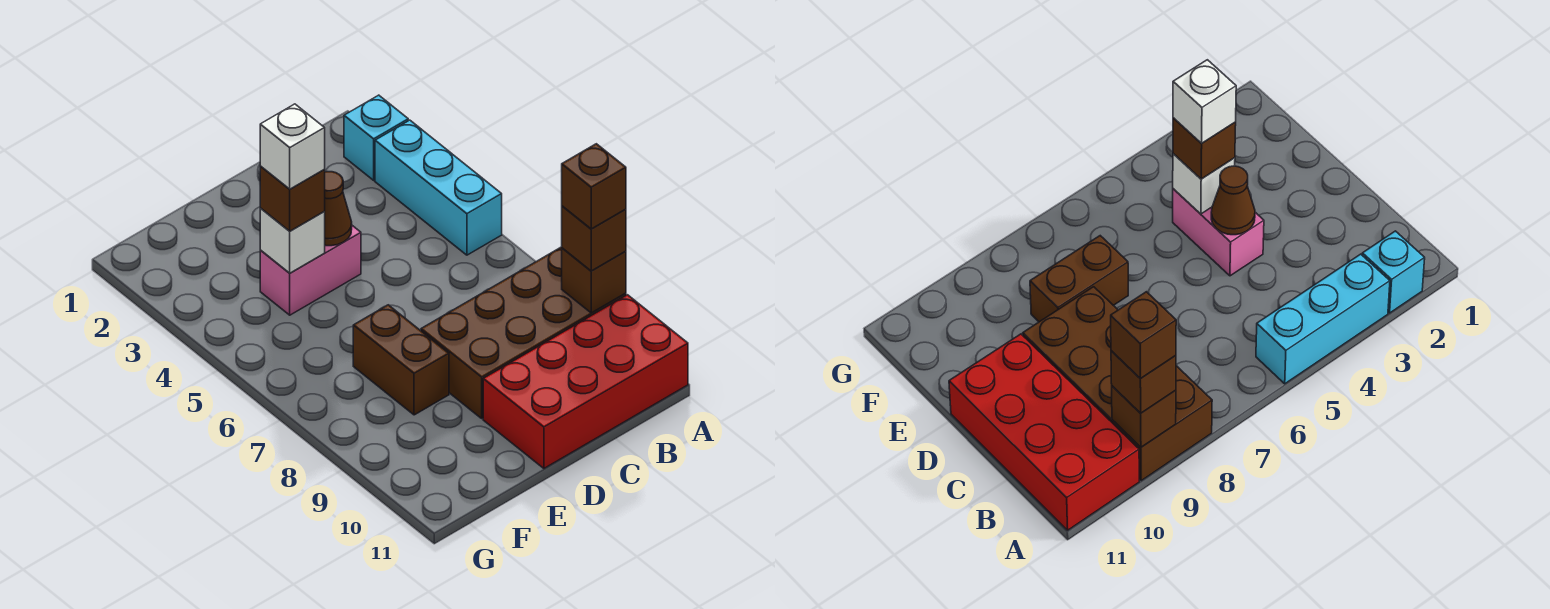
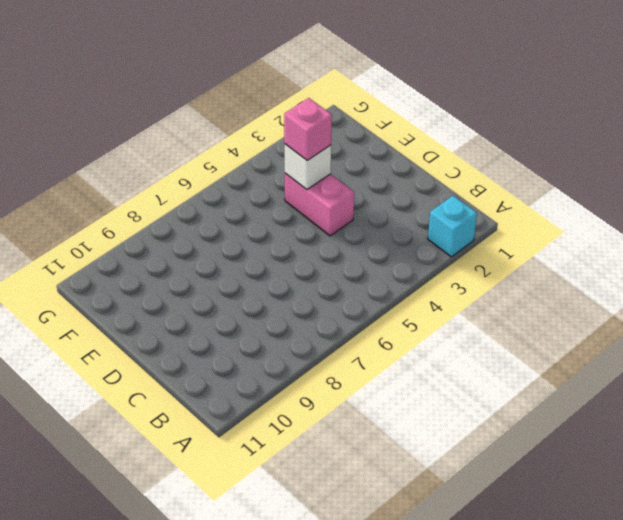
pink brick E4 level 3 -> brown brick E4 level 3
none -> cyan brick A3:A5 level 1
none -> brown brick A8:D9 level 1
none -> red brick A10:D11 level 1

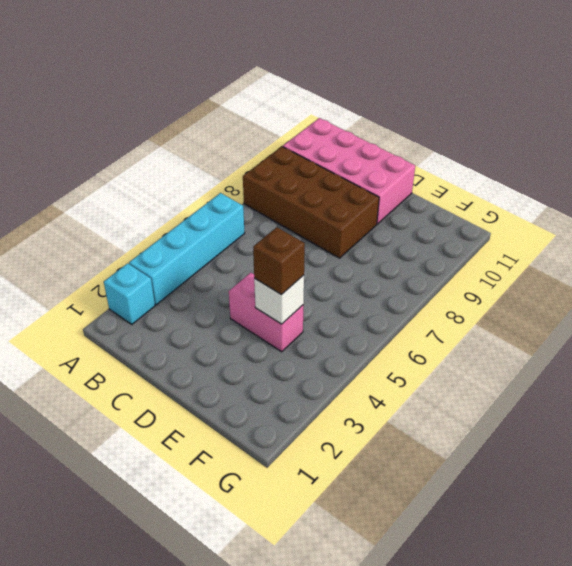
cyan brick A3:A6 level 1 -> cyan brick A3:A5 level 1
pink brick A10:D11 level 1 -> red brick A10:D11 level 1
none -> brown brick E7:E8 level 1
none -> brown brick A9 level 2
none -> brown cone D4 level 2

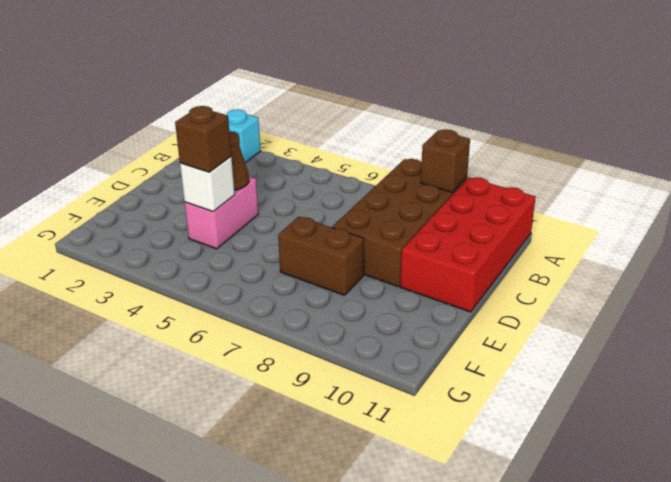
none -> cyan brick A3:A5 level 1
none -> brown brick A9 level 3
none -> brown brick A9 level 4

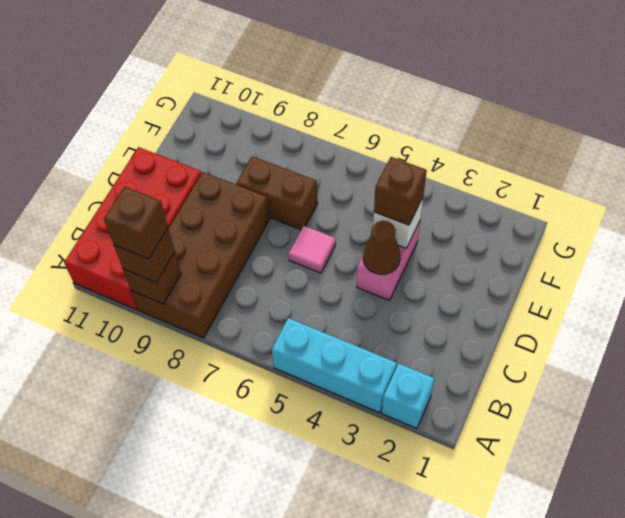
pink tile D6 level 1 -> none
none -> white brick E4 level 4

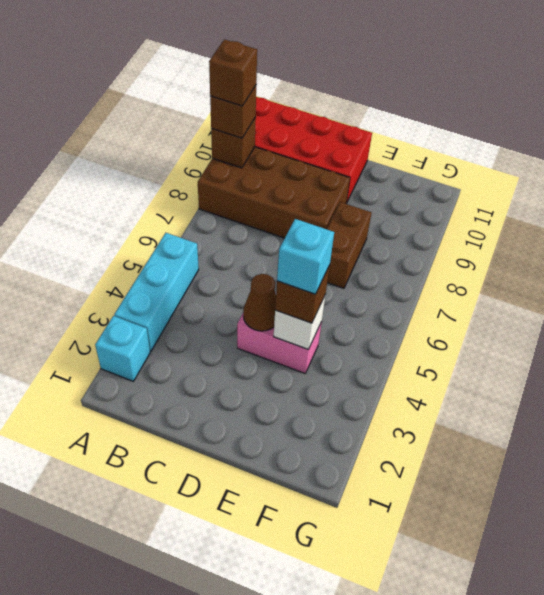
cyan brick E4 level 4 -> white brick E4 level 4

